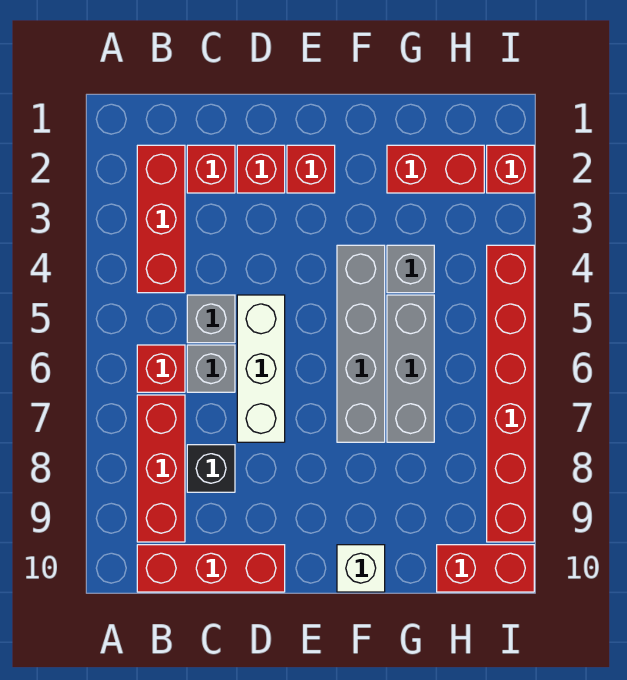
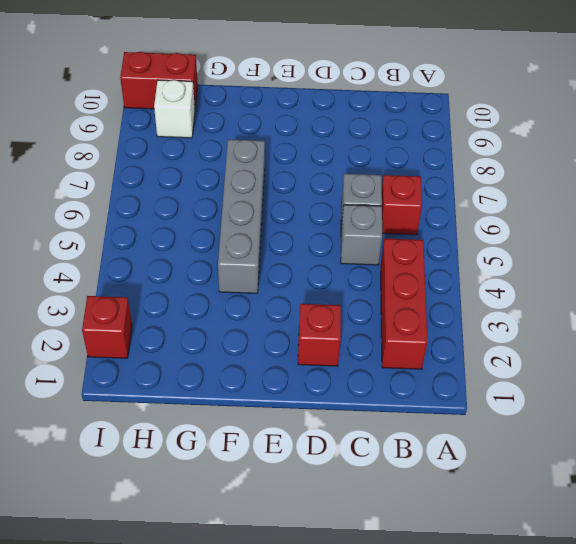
white brick H9 level 1 -> white brick F10 level 1
none -> red brick B7:B9 level 1
none -> red brick B10:D10 level 1
none -> red brick C2 level 1

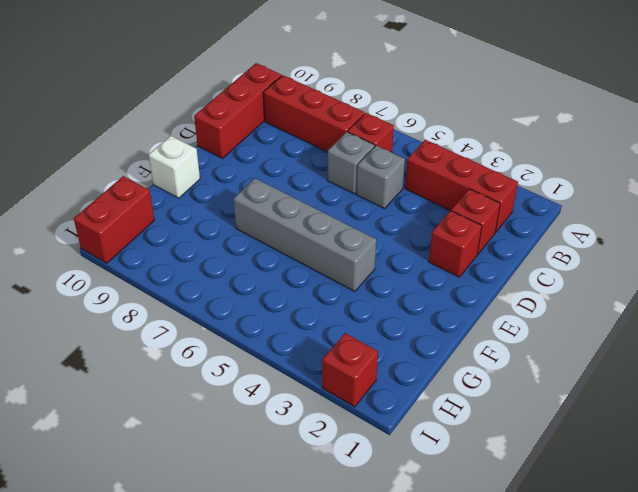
none -> black brick C8 level 1
none -> white brick D5:D7 level 1
none -> red brick E2 level 1

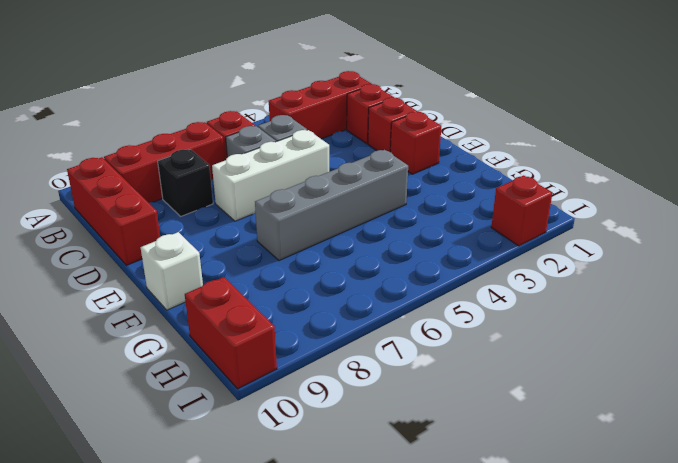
none -> red brick G2:H2 level 1
none -> grey brick G4 level 1
none -> grey brick G5:G7 level 1

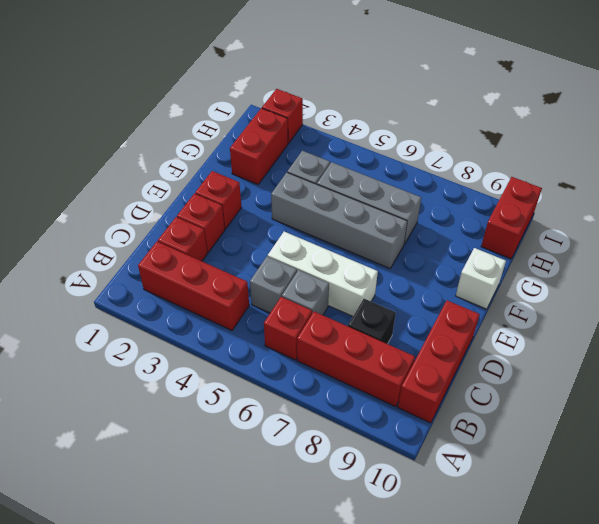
none -> red brick I4:I9 level 1

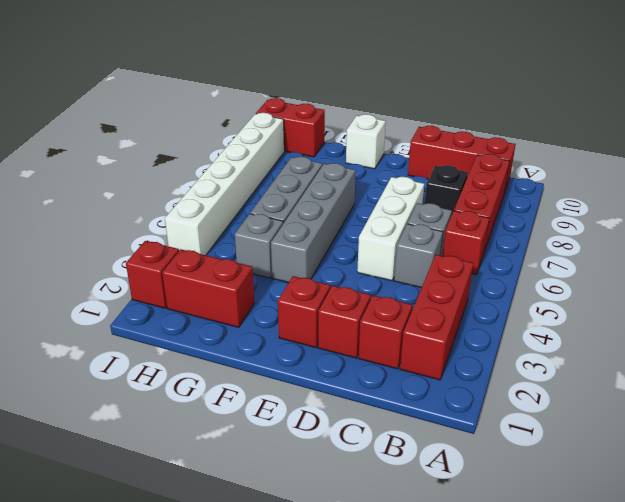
white brick I4:I9 level 1 -> red brick I4:I9 level 1

